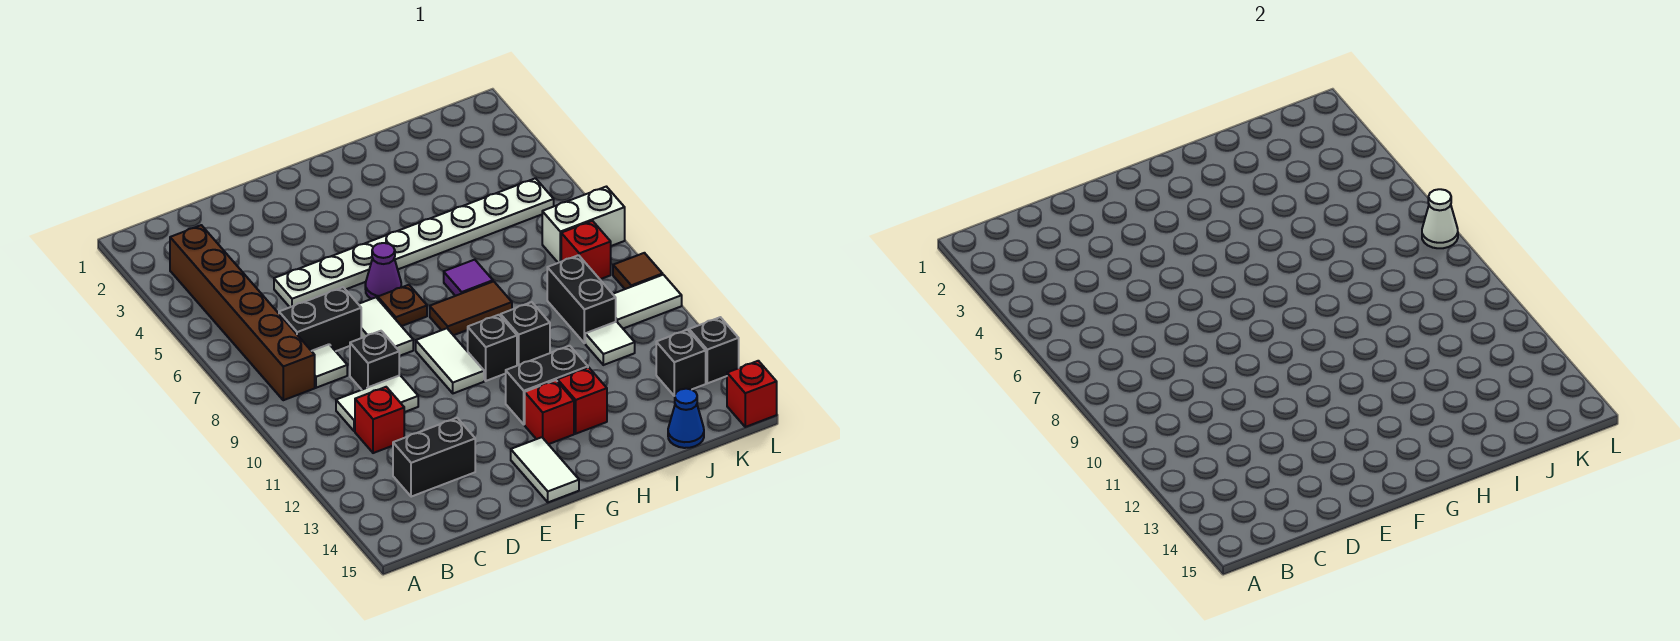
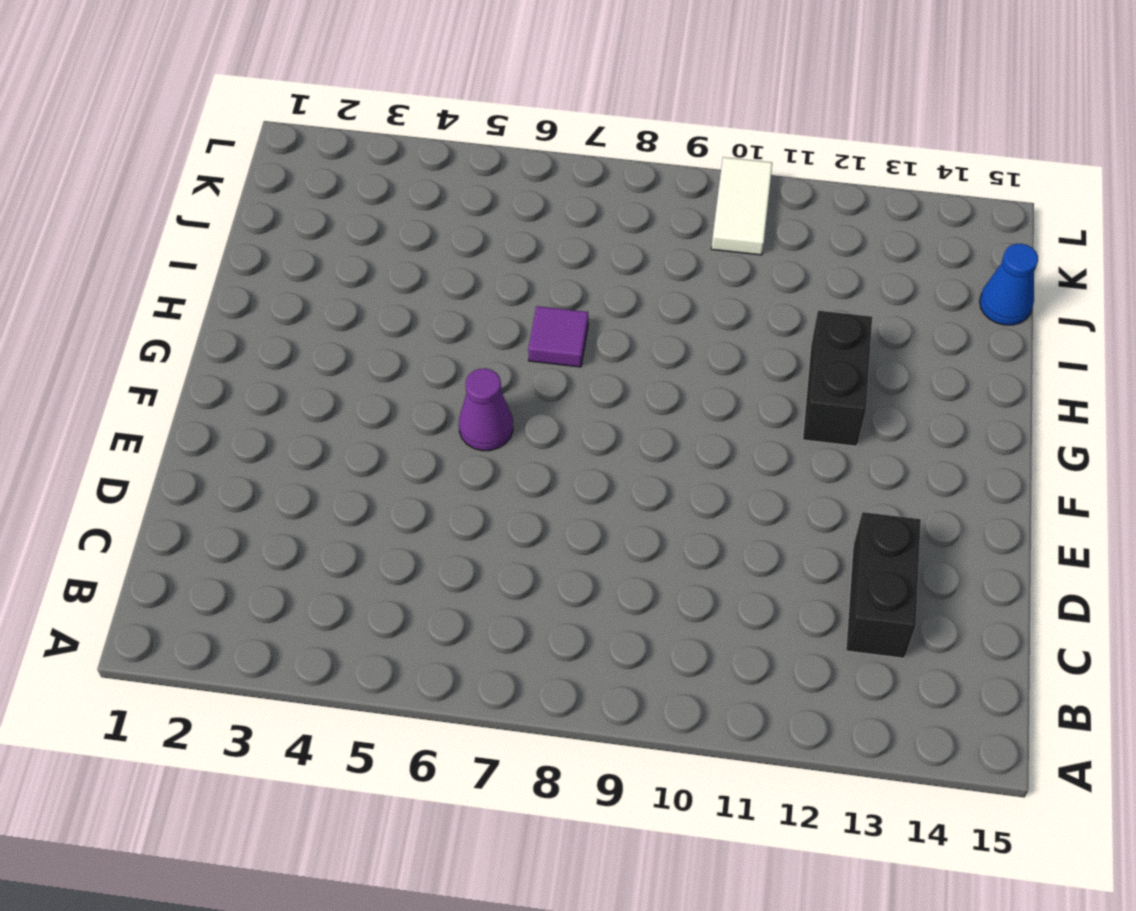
none -> brown brick B3:B8 level 1
none -> black brick C7:D7 level 1
none -> white tile C8 level 1
none -> white tile C10:D10 level 1

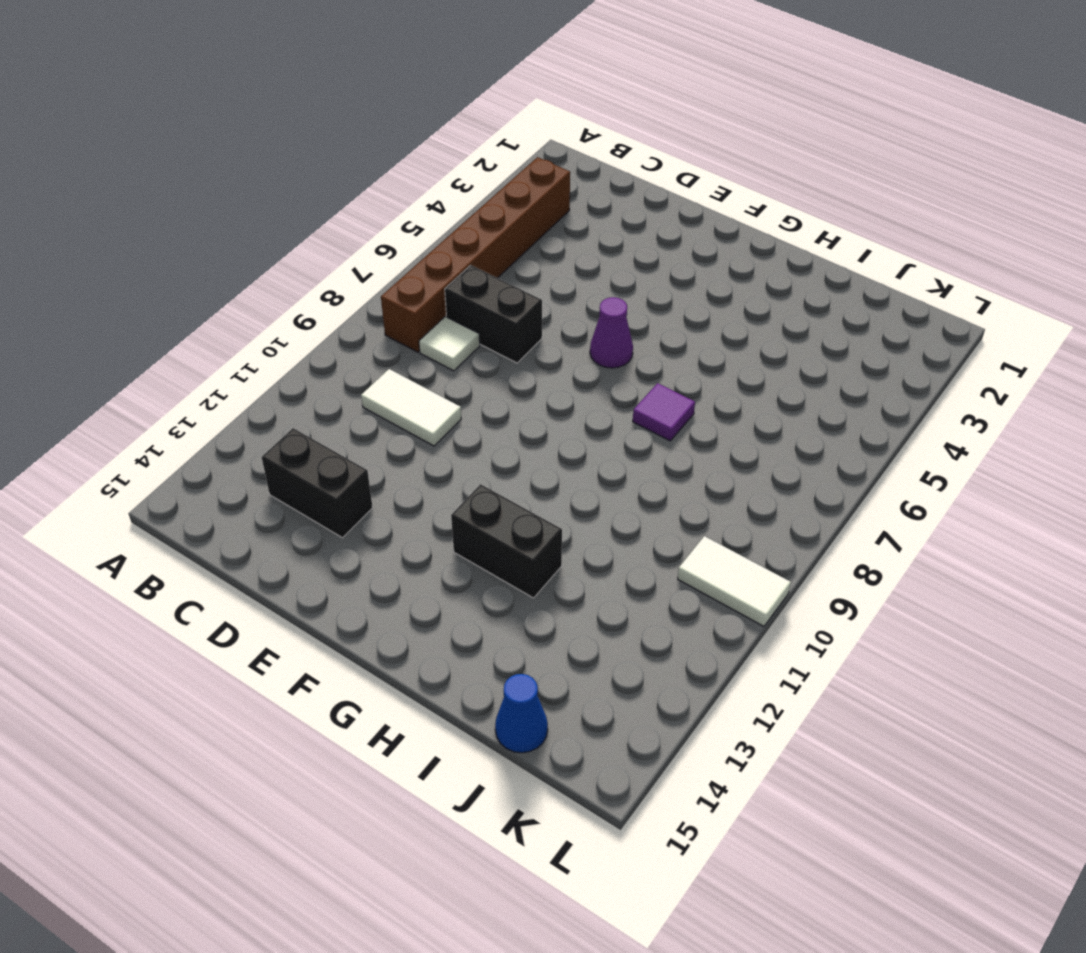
none -> red brick C11 level 1
none -> white plate D5:K5 level 1
none -> black brick D9 level 1
none -> white tile E7:E8 level 1

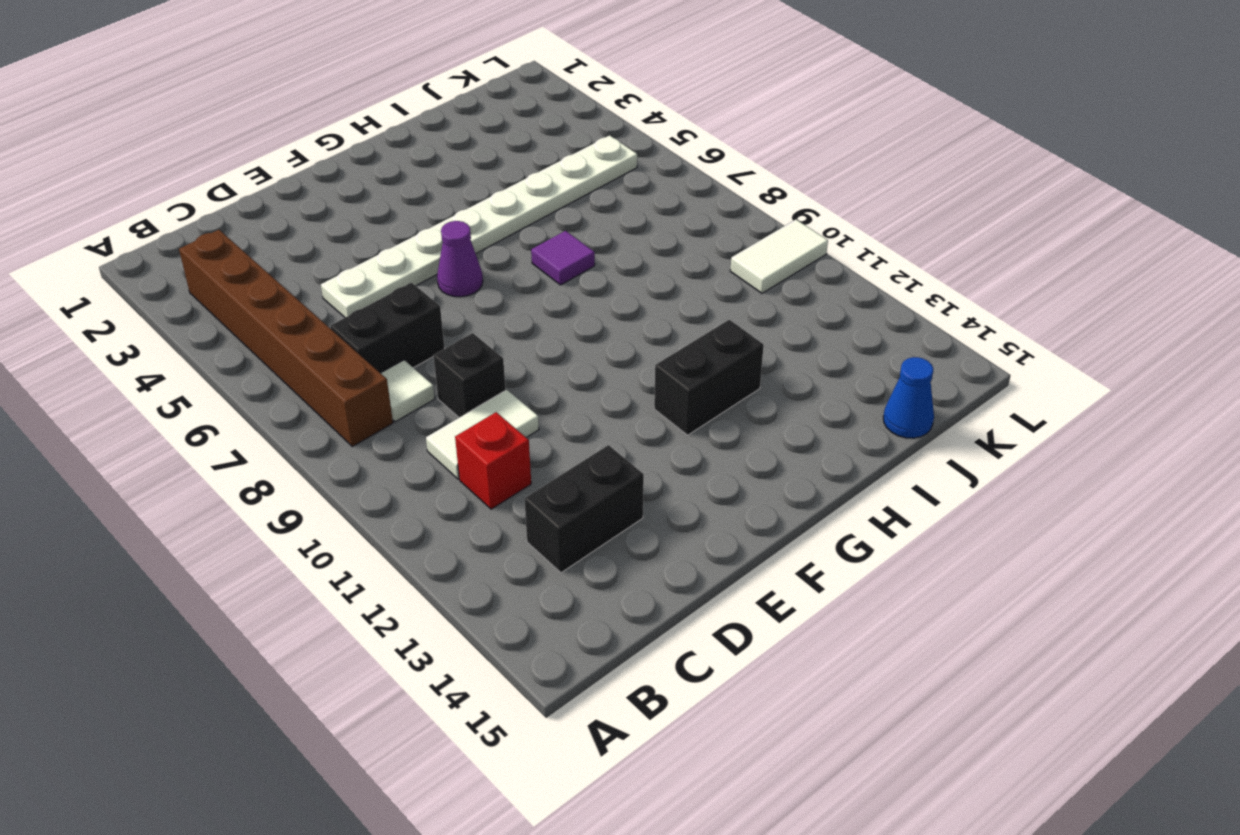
none -> white tile E7:E8 level 1
none -> brown plate F7 level 1
none -> white tile F9:F10 level 1
none -> white tile F14:F15 level 1

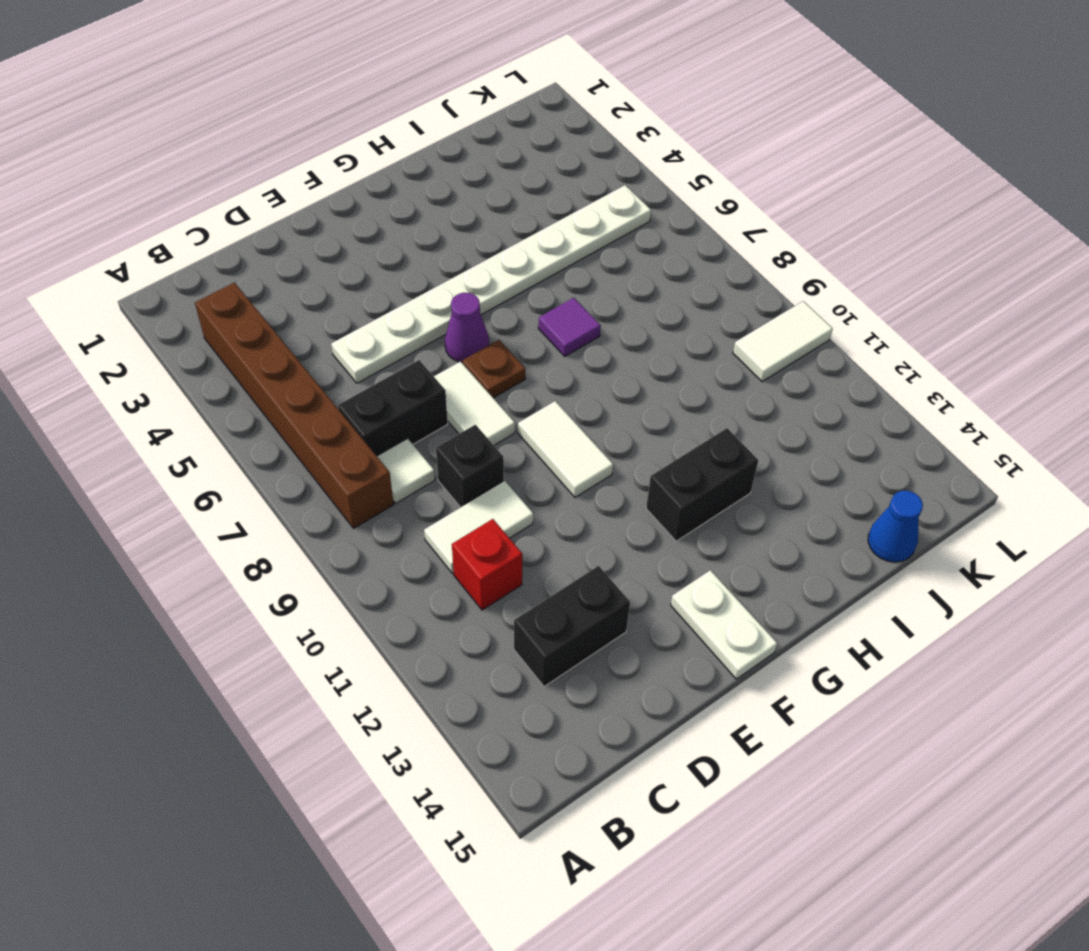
white plate F14:F15 level 1 -> white tile F14:F15 level 1
none -> brown tile G8:H8 level 1
none -> black brick G10 level 1
none -> red brick G13 level 1
none -> black brick H10 level 1

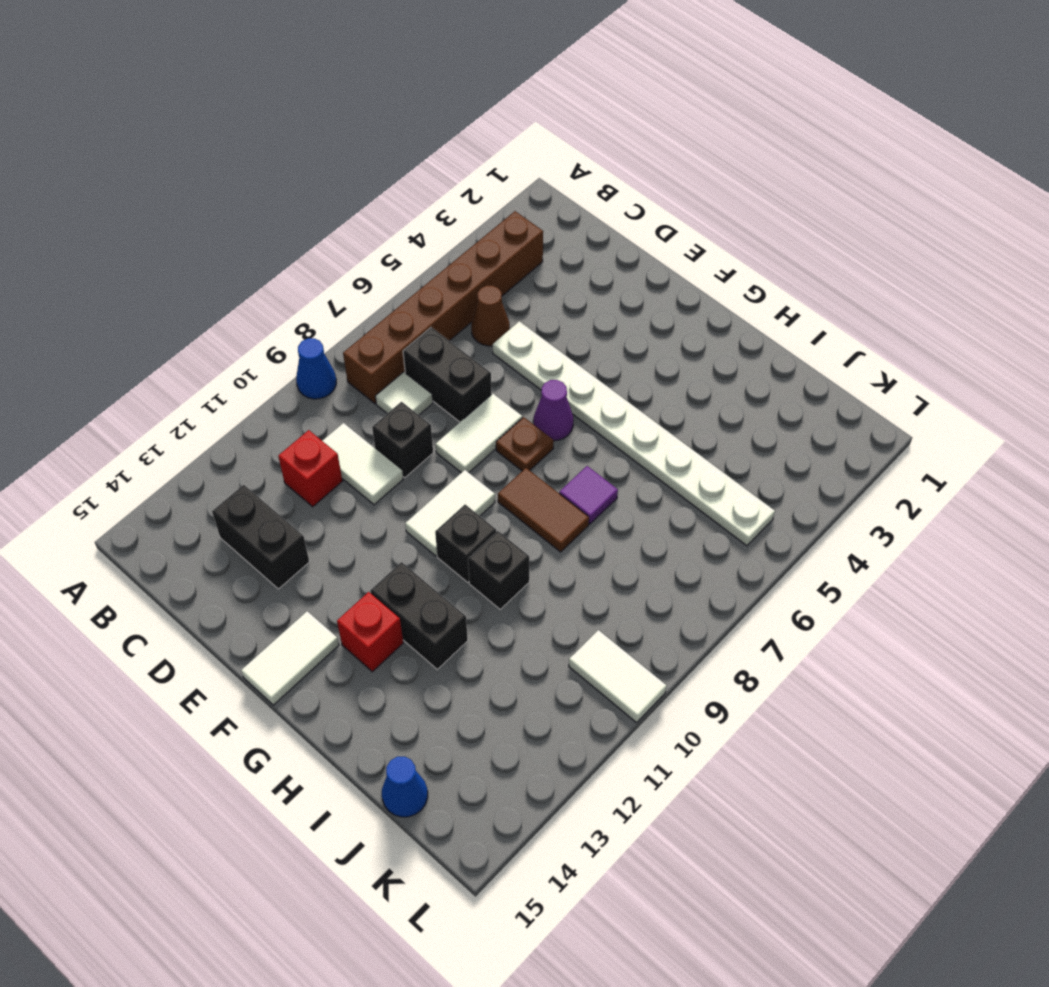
blue cone A9 level 1 -> none
brown cone C5 level 1 -> none
none -> red brick H13 level 1
none -> black brick J9:J10 level 1
none -> white tile J11 level 1
none -> white brick K7:L7 level 1

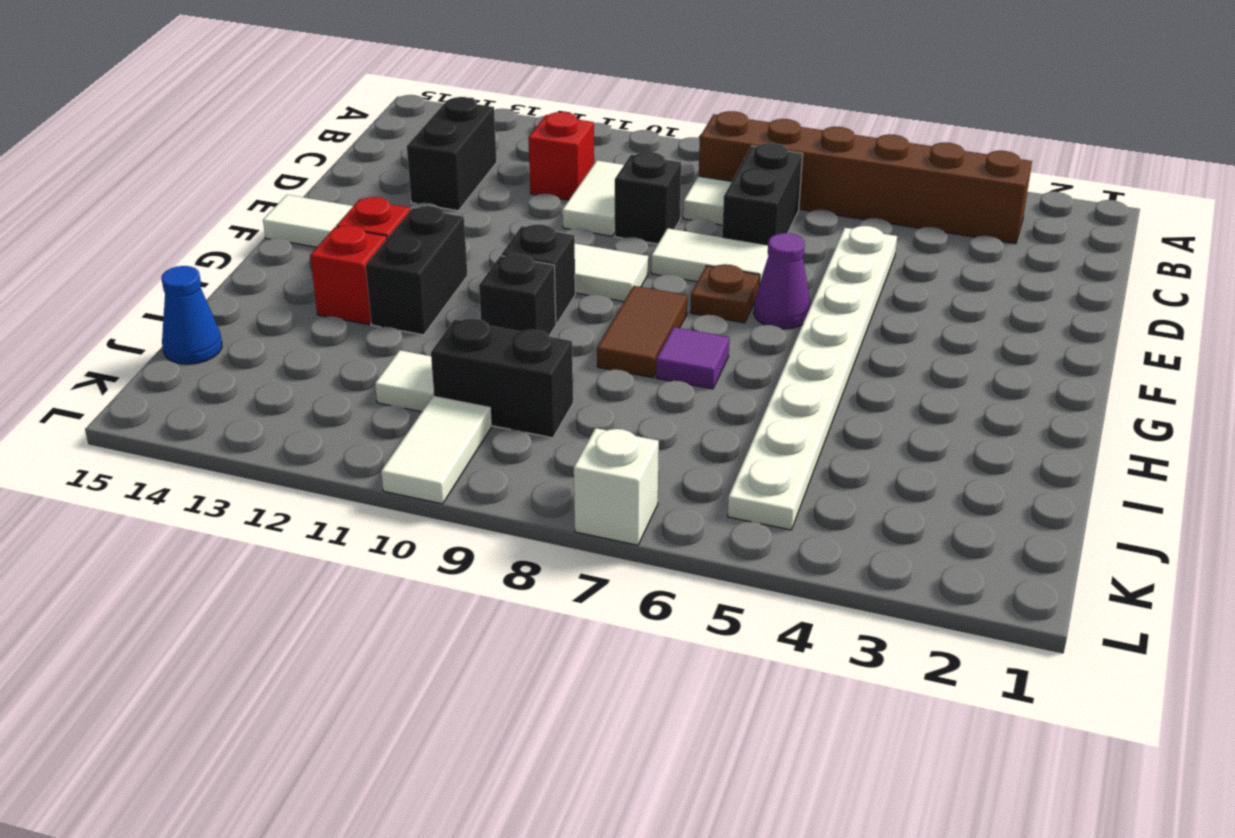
white brick L7 level 1 -> white brick K7:L7 level 1
none -> red brick K8 level 1
none -> black brick K13 level 1
none -> brown tile L9 level 1
none -> black brick L13 level 1

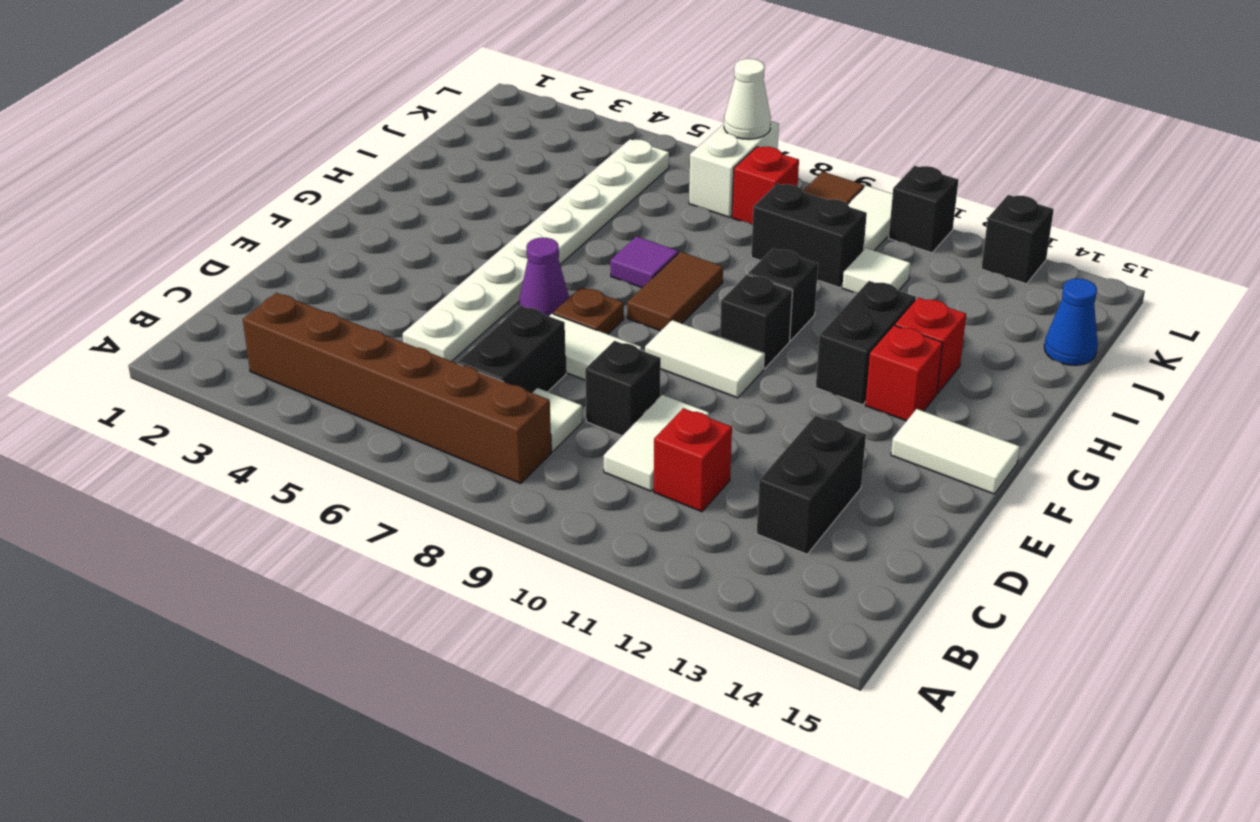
black brick L11 level 1 -> black brick K13 level 1
none -> red brick L15 level 1

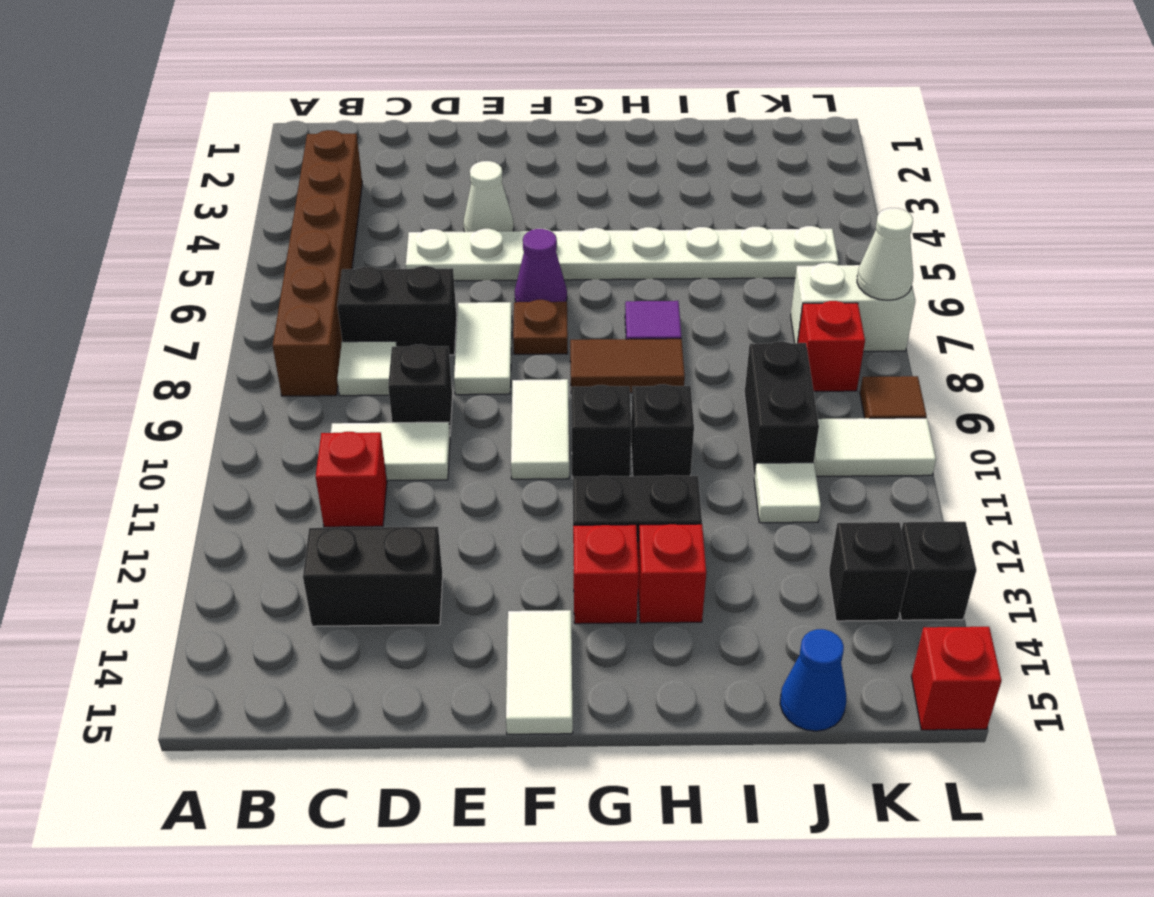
white cone E4 level 1 -> none

